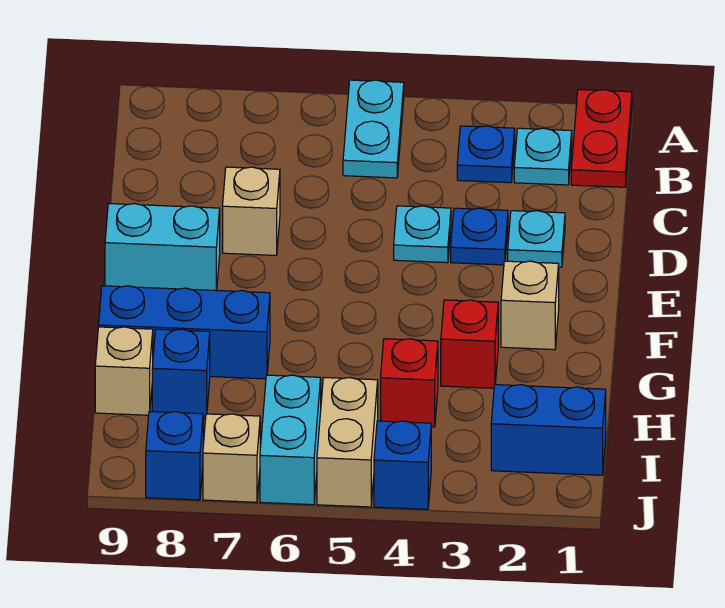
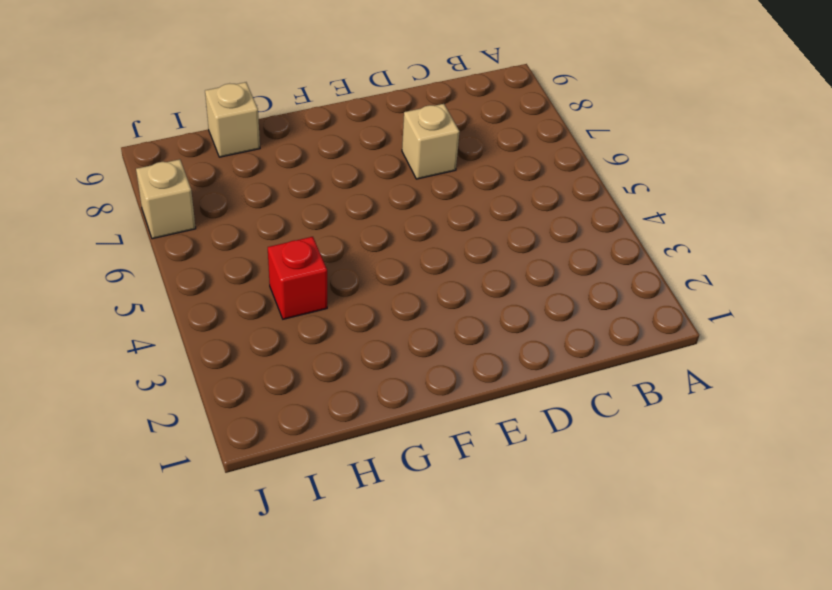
none -> red plate A1:B1 level 1
none -> cyan plate A5:B5 level 1
none -> cyan plate B2 level 1

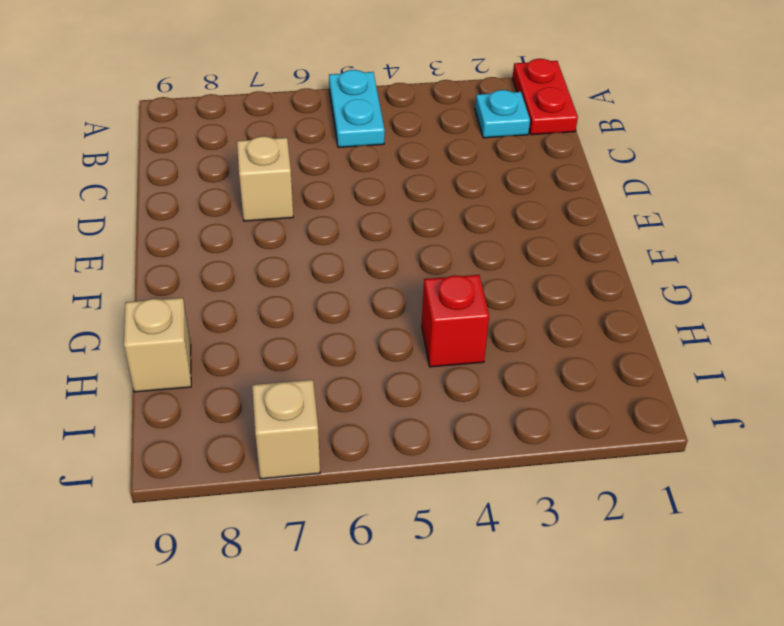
none -> blue plate B3 level 1
none -> cyan plate D2 level 1
none -> blue plate D3 level 1

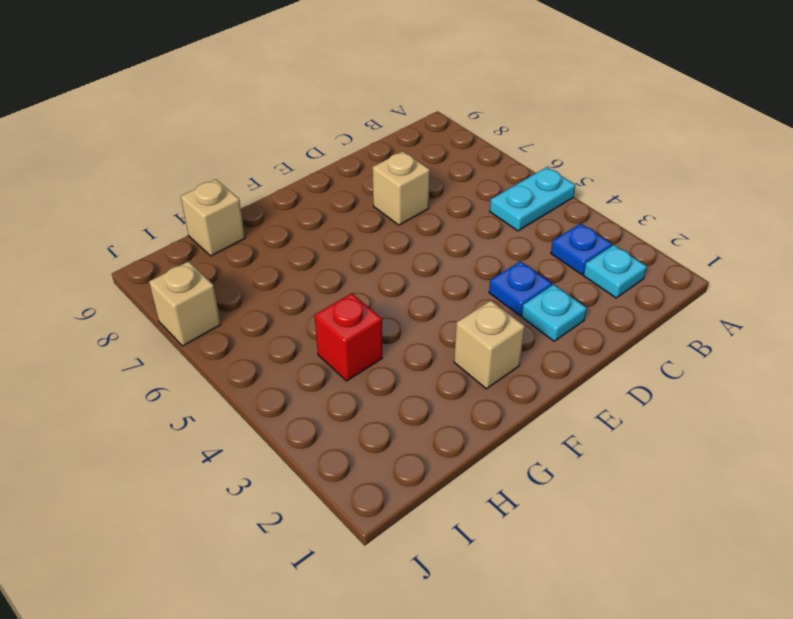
none -> red plate A1:B1 level 1
none -> cyan plate D4 level 1
none -> cyan brick E8:E9 level 1

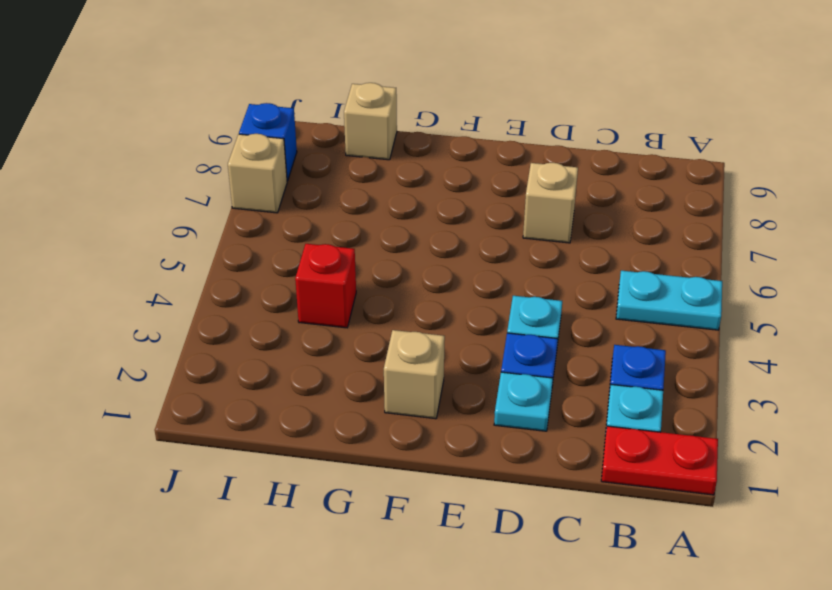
none -> cyan brick E8:E9 level 1
none -> red brick G3 level 1
none -> blue brick G7:G9 level 1

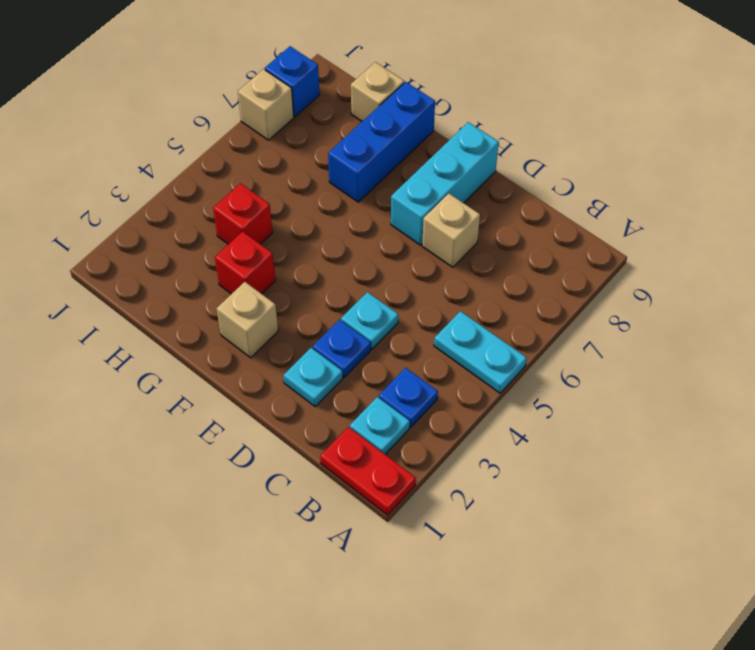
cyan brick E7:E9 level 1 -> cyan brick E8:E9 level 1
none -> blue brick H8 level 1
none -> blue brick I1:I2 level 1
none -> tan brick I5:J5 level 1

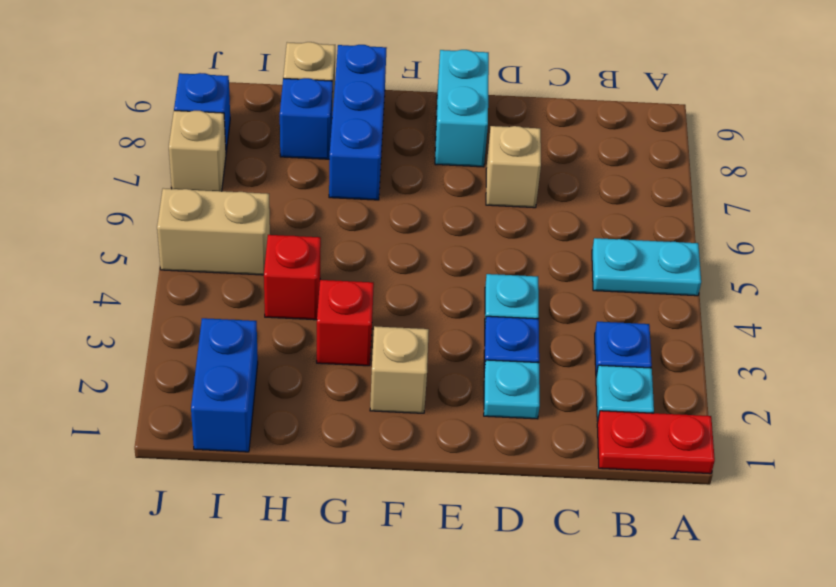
none -> cyan brick I6:J6 level 1
none -> blue brick J4 level 1

